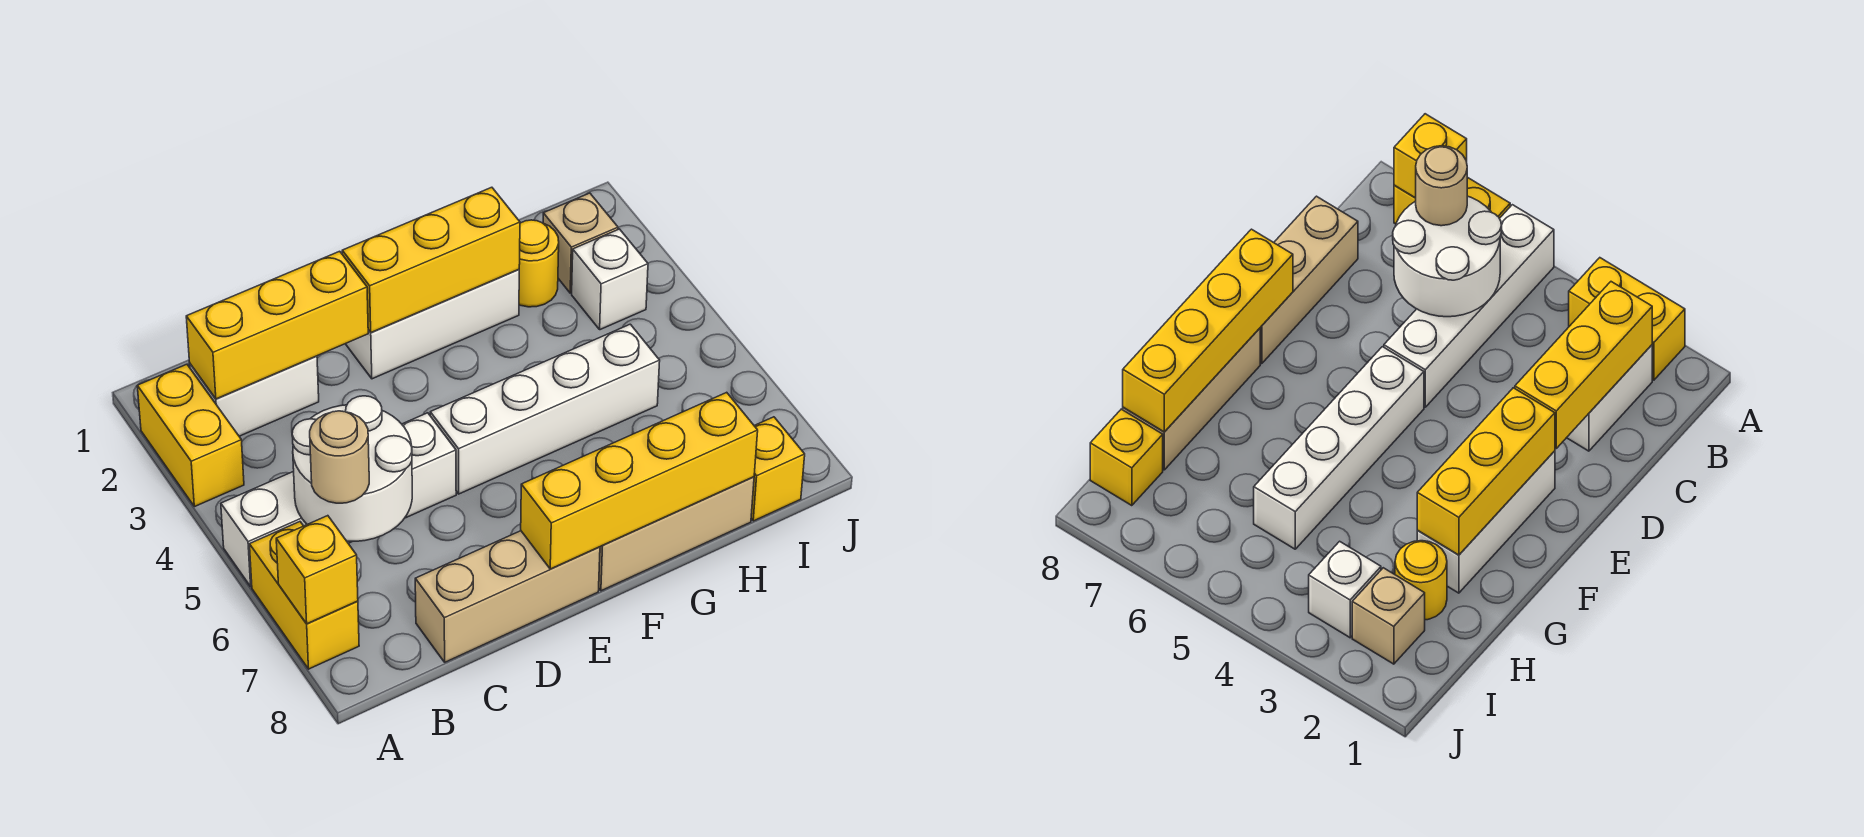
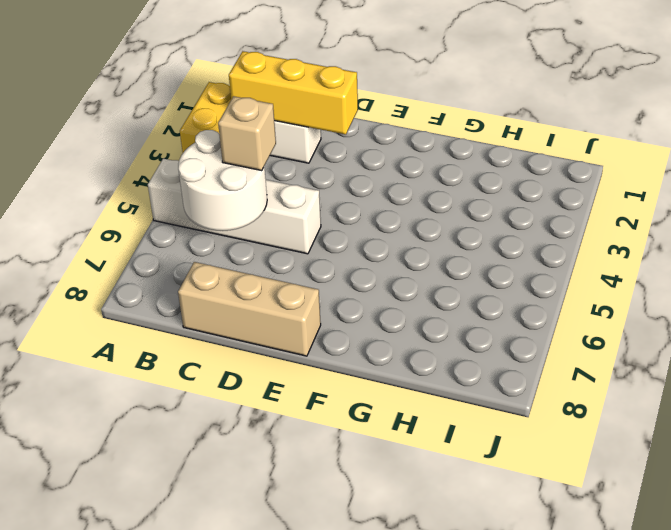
tan brick C5 level 3 -> tan brick I2 level 1
none -> yellow brick A6:A7 level 1
none -> white brick E2:G2 level 1
none -> white brick E5:H5 level 1

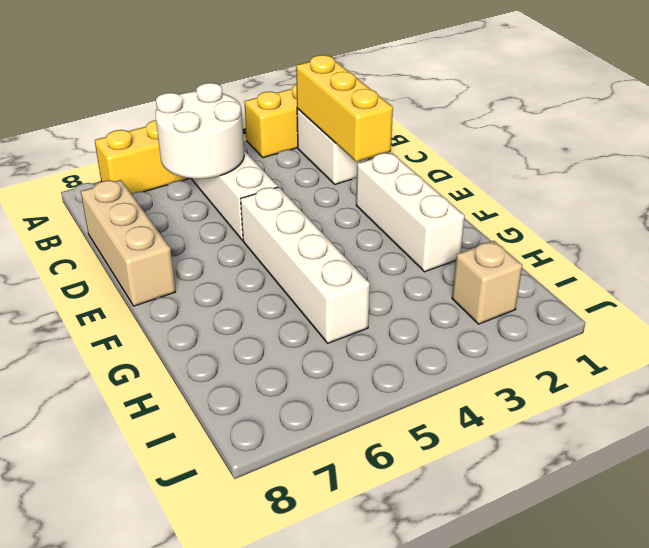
none -> tan brick F8:H8 level 1
none -> yellow round brick H2 level 1
none -> white brick I3 level 1

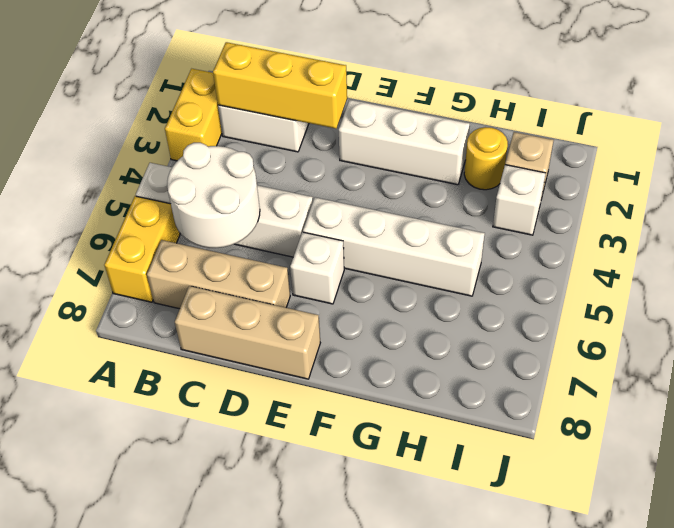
tan brick B7:D7 level 1 -> tan brick F8:H8 level 1
white brick E6 level 1 -> none
none -> yellow brick I8 level 1
none -> yellow brick A7 level 2
none -> yellow brick E2:G2 level 2

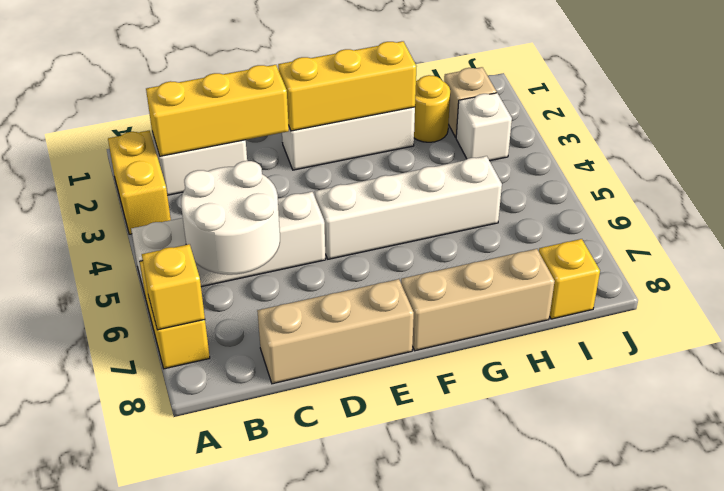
none -> yellow brick E8:H8 level 2
none -> tan round brick B6 level 3

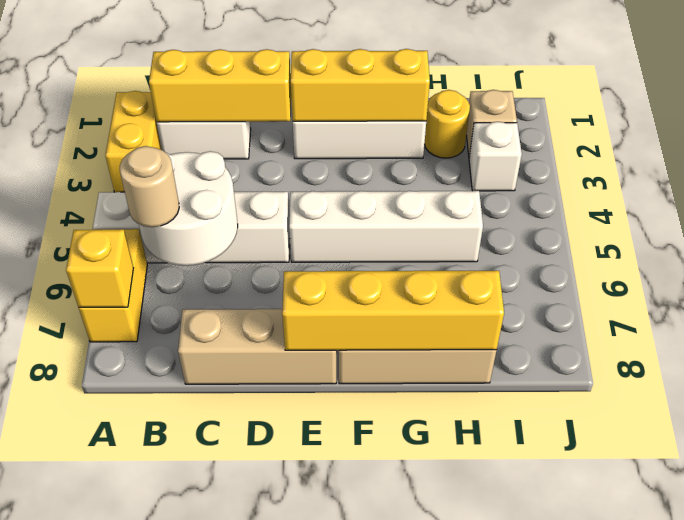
none -> yellow brick I8 level 1

